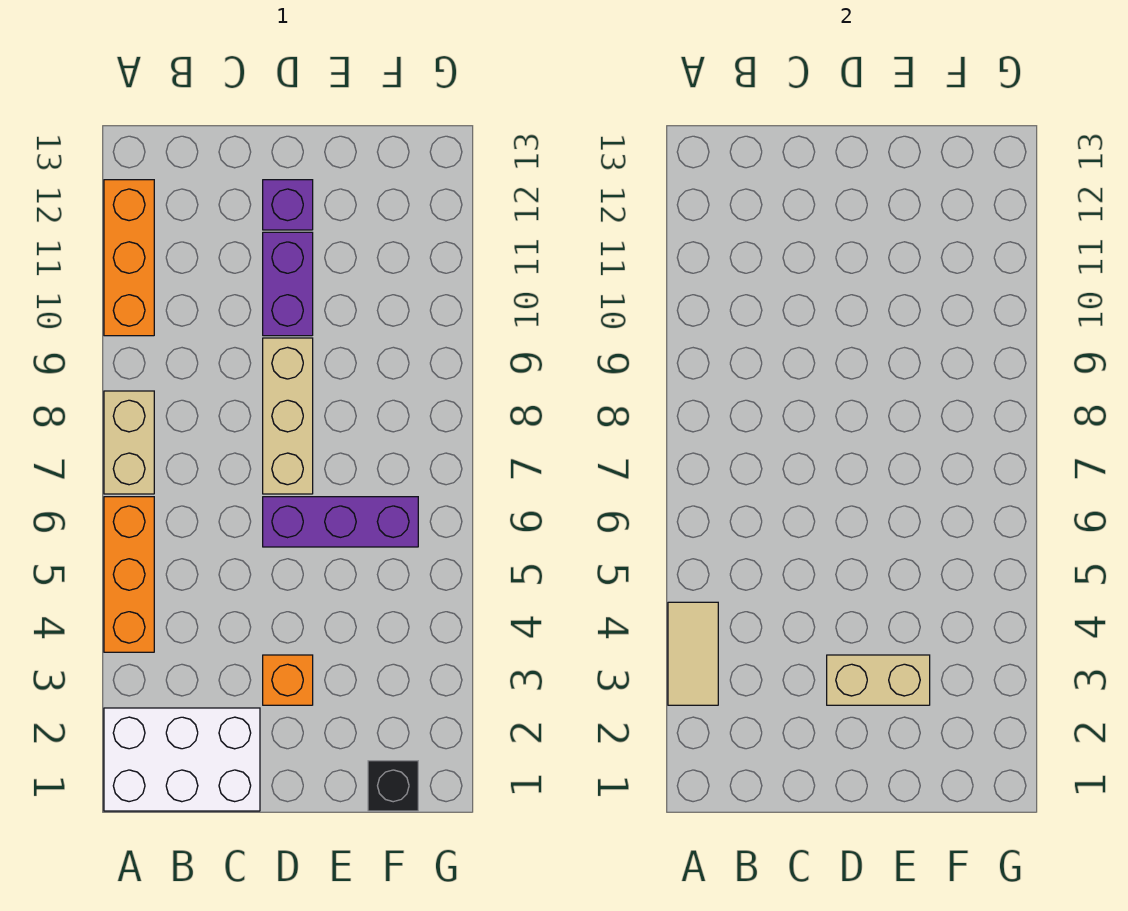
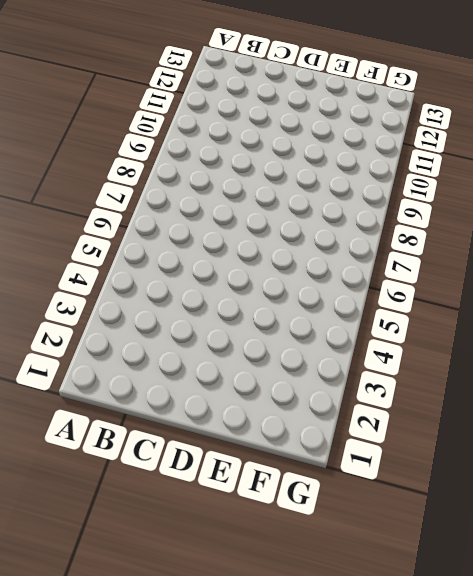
none -> white brick A1:C2 level 1
none -> orange brick A4:A6 level 1
none -> tan brick A7:A8 level 1

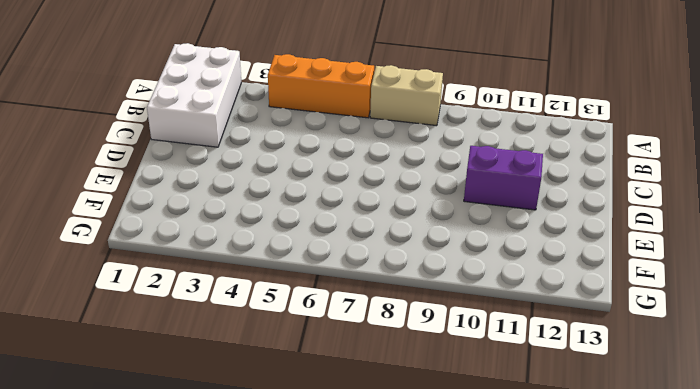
none -> orange brick A10:A12 level 1
none -> orange brick D3 level 1
none -> purple brick D6:F6 level 1

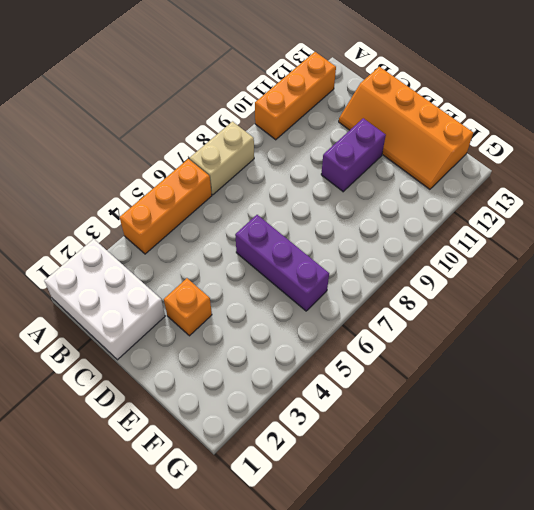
orange slope C12:F13 level 1 top 13 -> purple brick D12 level 1
none -> tan brick D7:D9 level 1
none -> black brick F1 level 1
none -> tan tile A3:A4 level 2

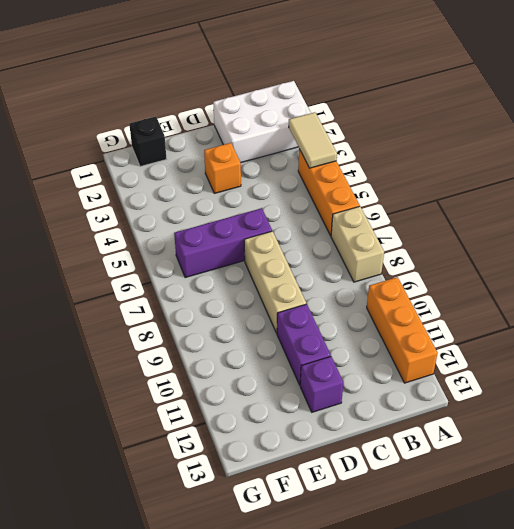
none -> tan brick D3:E3 level 2

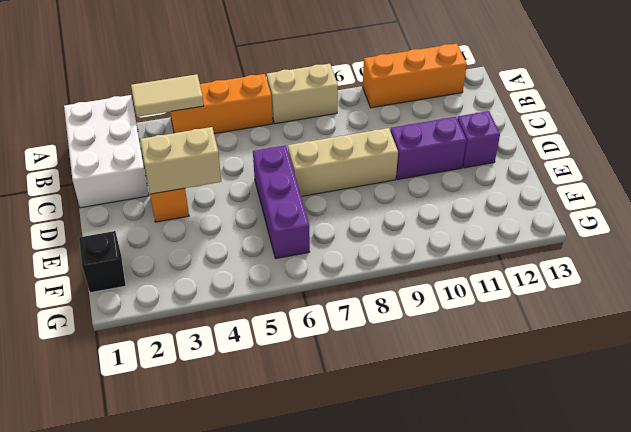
tan brick D3:D4 level 2 -> tan brick D3:E3 level 2

